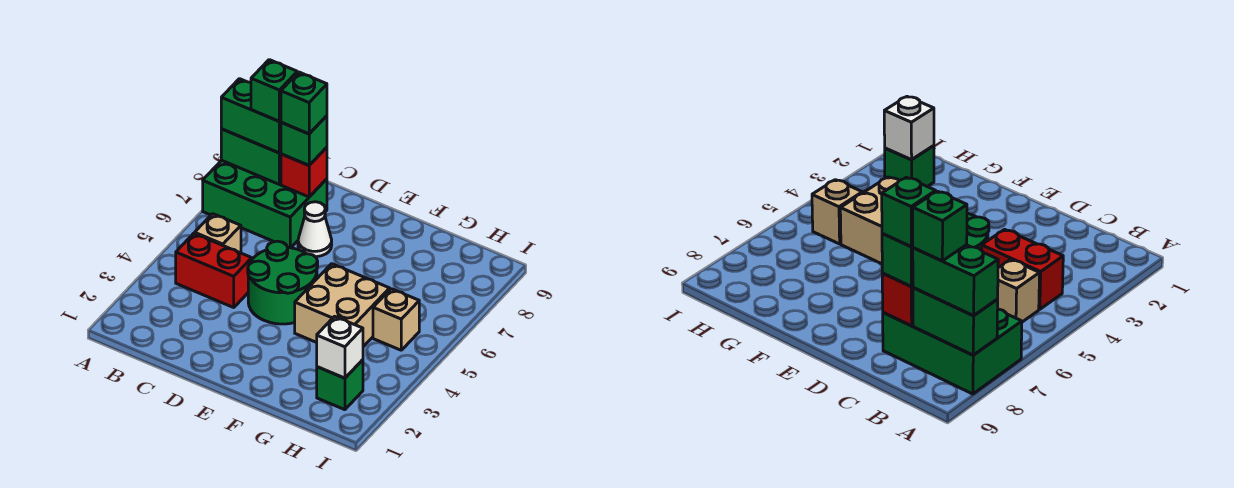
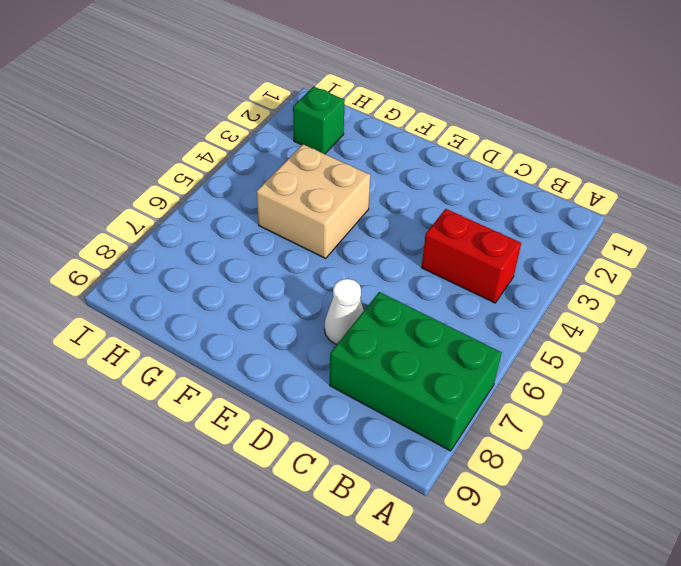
none -> tan brick B5 level 1
none -> green round brick D4:E5 level 1
none -> tan brick H5 level 1

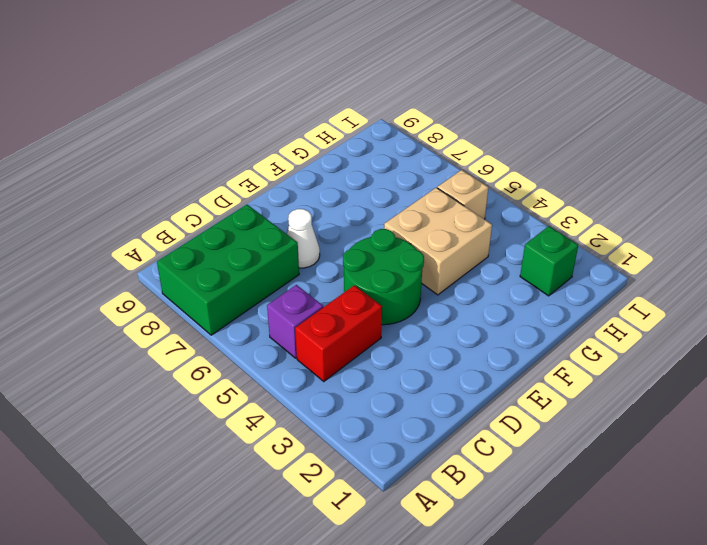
purple brick B5 level 1 -> tan brick B5 level 1
none -> green brick A8:B8 level 2
none -> red brick C8 level 2
none -> white brick H2 level 2

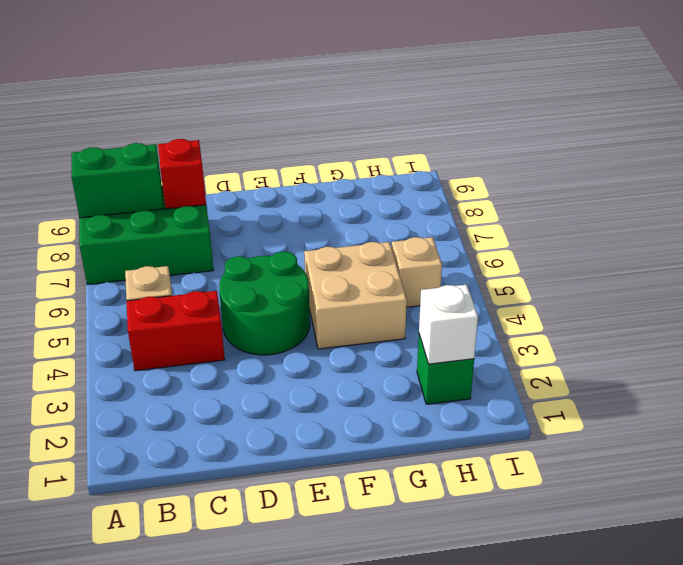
none -> white cone D7 level 1
none -> green brick A8:B8 level 3
none -> green brick C8 level 3

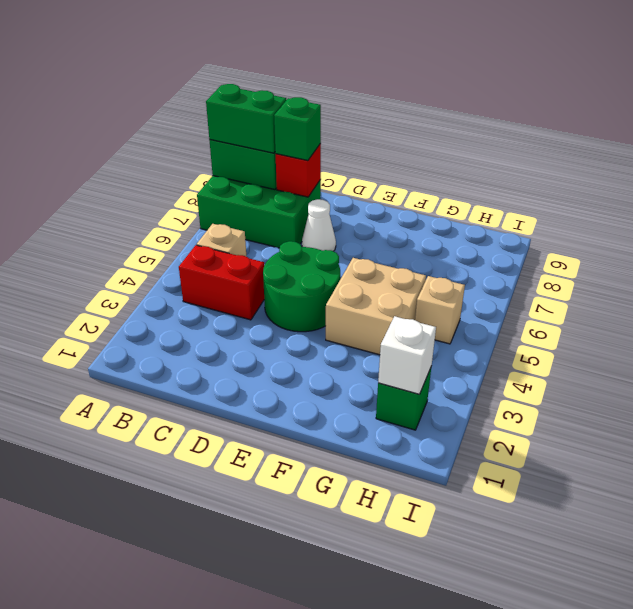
none -> green brick B8 level 4
none -> green brick C8 level 4

